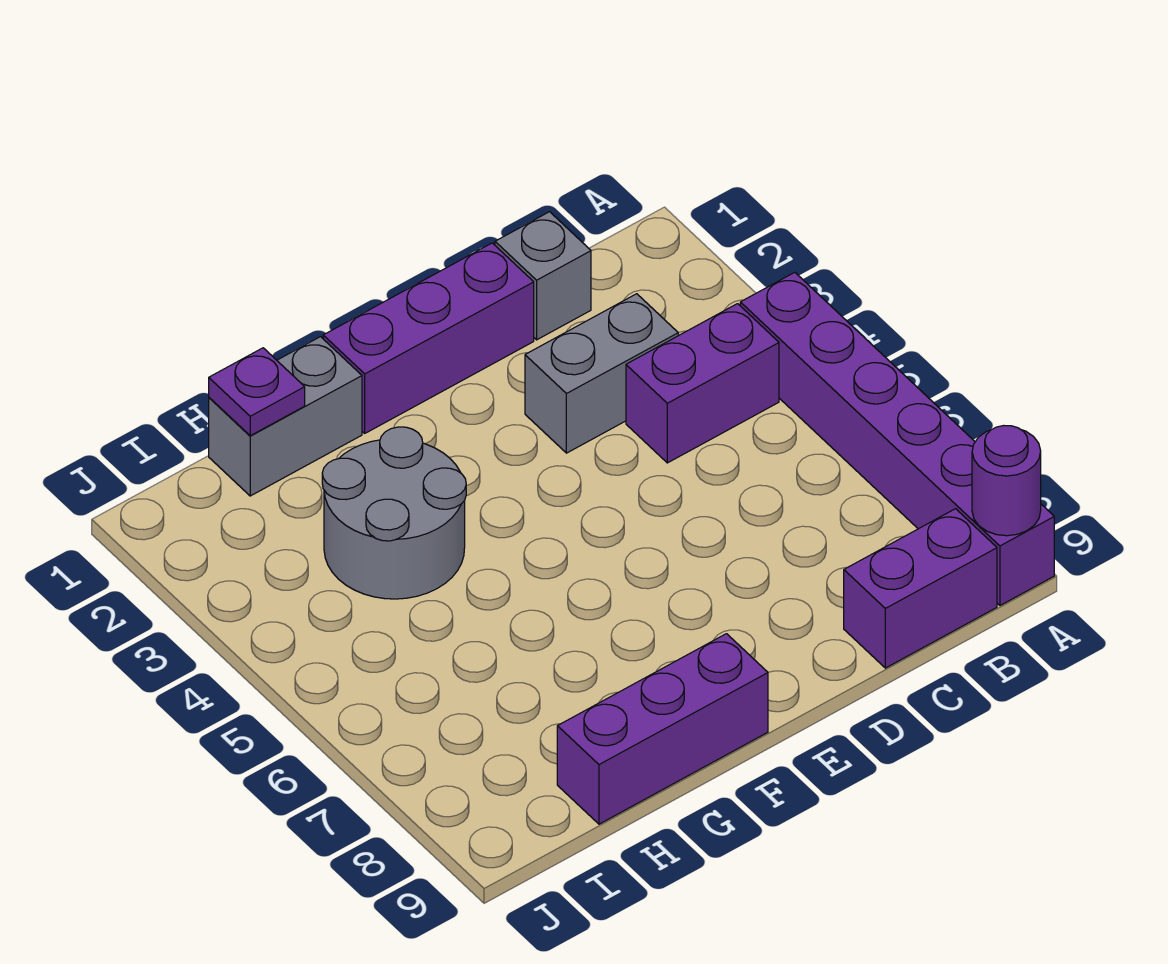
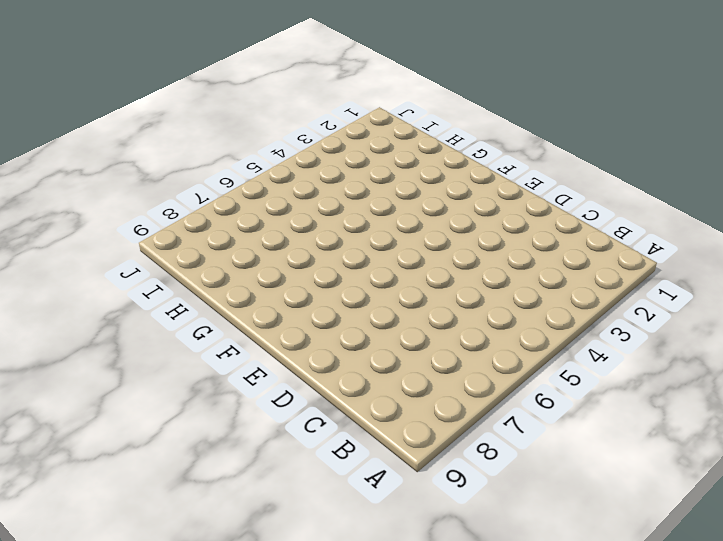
none -> purple brick A4:A9 level 1
none -> purple brick B4:C4 level 1

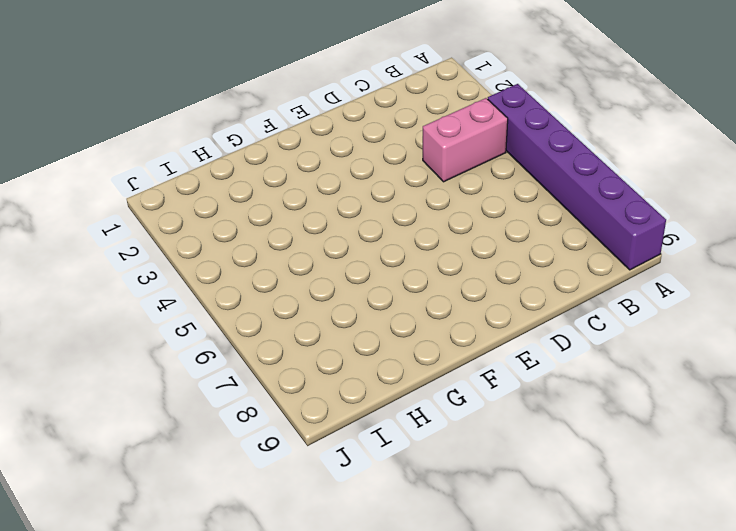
pink brick B4:C4 level 1 -> purple brick B4:C4 level 1
none -> purple brick B9:C9 level 1
none -> grey brick C1 level 1

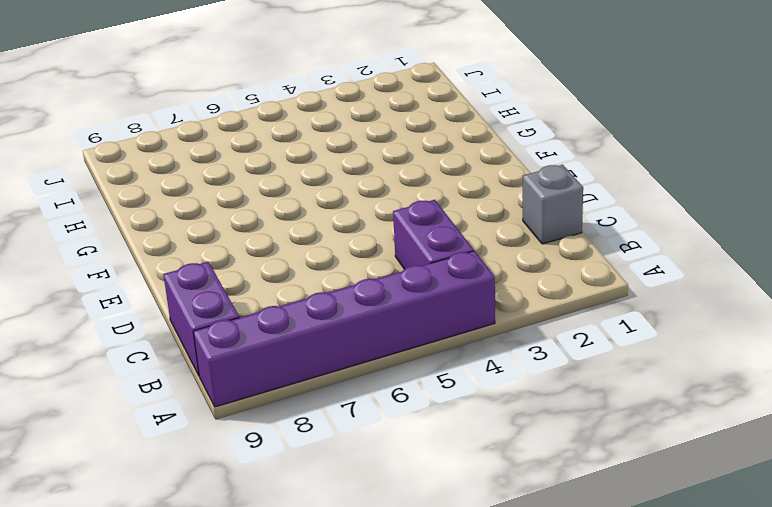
none -> grey brick C3:D3 level 1
none -> purple brick D1:F1 level 1

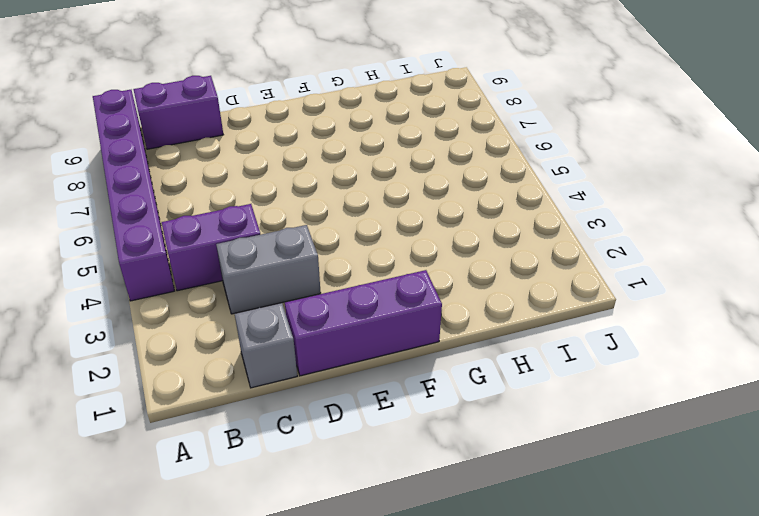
none -> purple brick F9:H9 level 1
none -> grey brick G1:H1 level 1

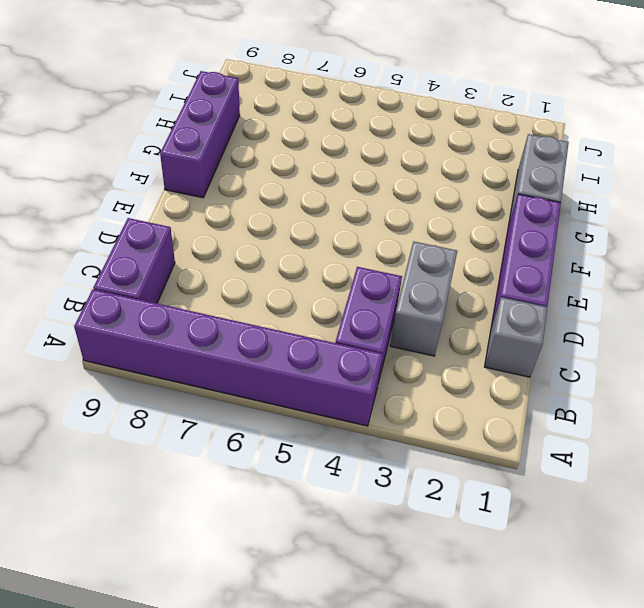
none -> grey round brick G3:H4 level 1
none -> purple round brick A9 level 2

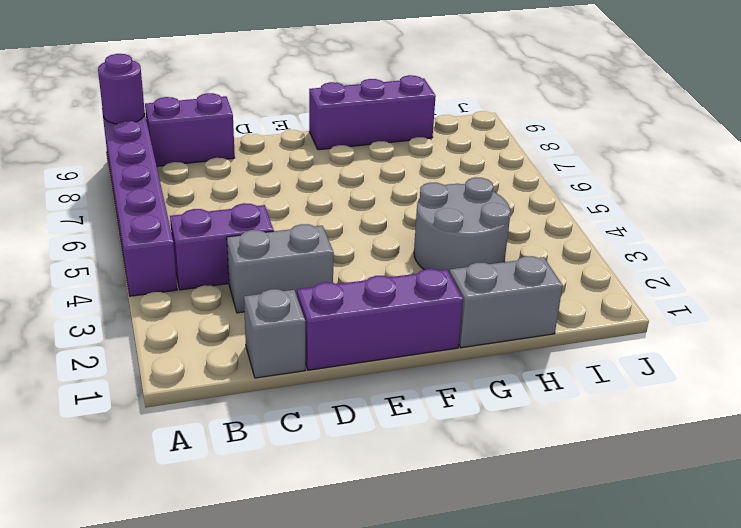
none -> purple plate H1 level 2

